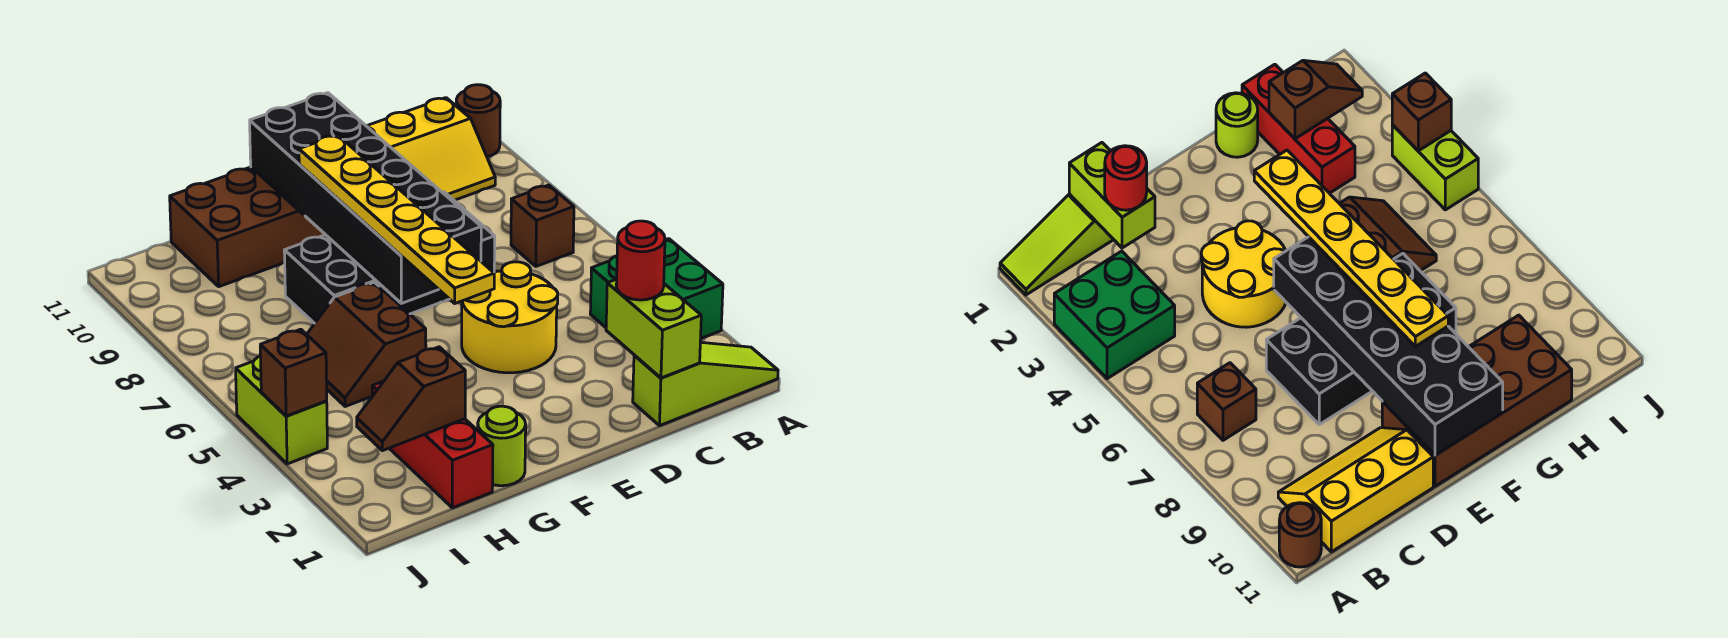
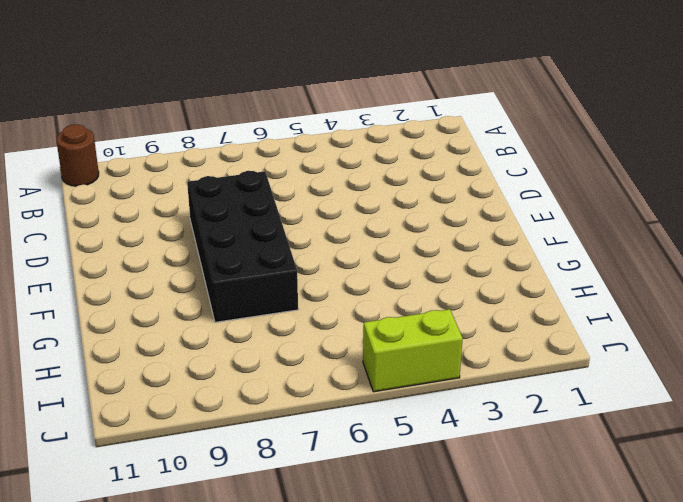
none -> lime slope A1:C1 level 1 top C
none -> green brick A3:B4 level 1
none -> brown brick B7 level 1

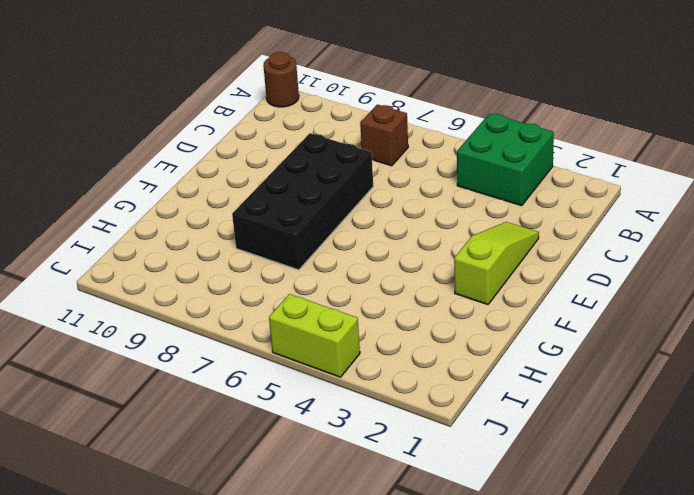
lime slope D2:F2 level 1 top F -> lime slope A1:C1 level 1 top C
none -> yellow slope B10:D11 level 1 top 11
none -> yellow round brick D4:E5 level 1
none -> brown brick E10:H11 level 1

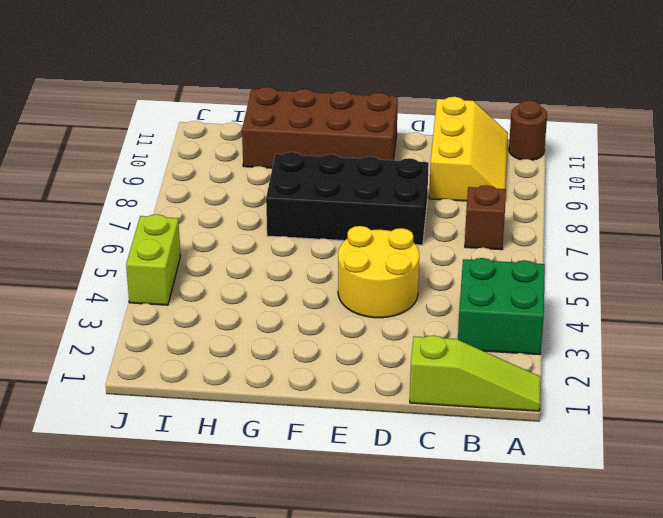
yellow slope B9:C11 level 1 top C -> yellow slope B10:D11 level 1 top 11
none -> lime round brick G1 level 1
none -> brown slope G5:H6 level 1 top G
none -> red brick H1:H3 level 1

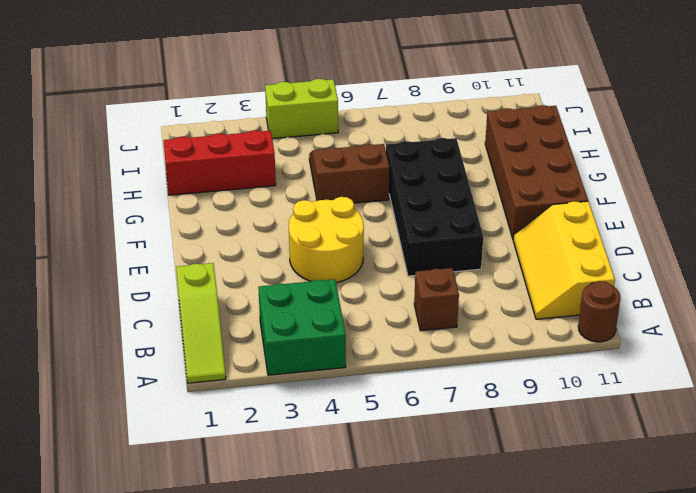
none -> lime round brick G1 level 1
none -> lime brick C1:C2 level 2
none -> black brick E6:F11 level 2

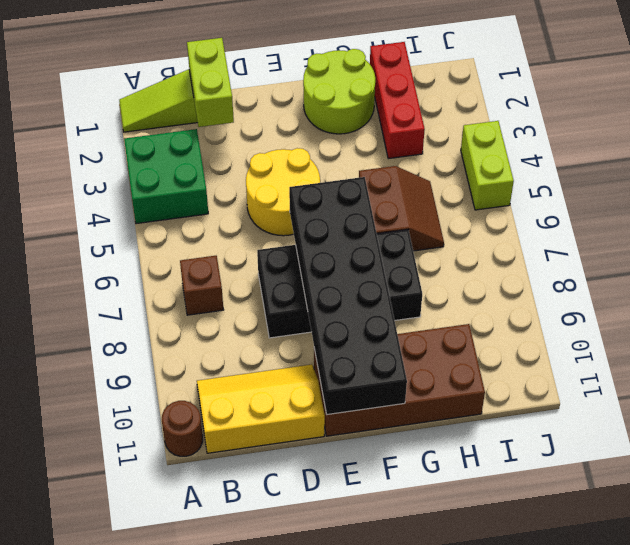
lime round brick F1:G2 level 1 -> lime round brick G1 level 1
none -> brown slope H2:I2 level 2 top H
none -> brown brick J4 level 2
none -> red round brick C2 level 3

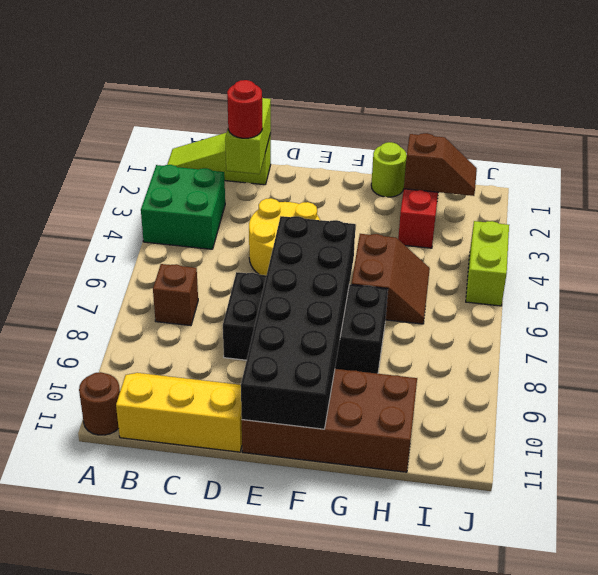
none -> brown brick J4 level 2
none -> yellow plate F4:F9 level 3

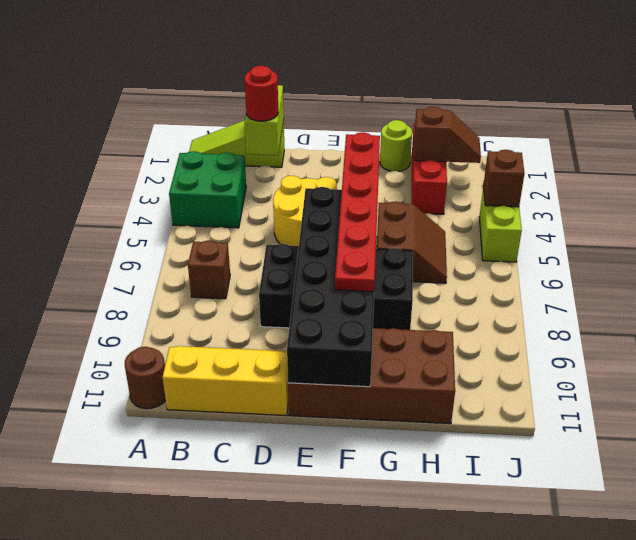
red plate F4:F9 level 3 -> yellow plate F4:F9 level 3

